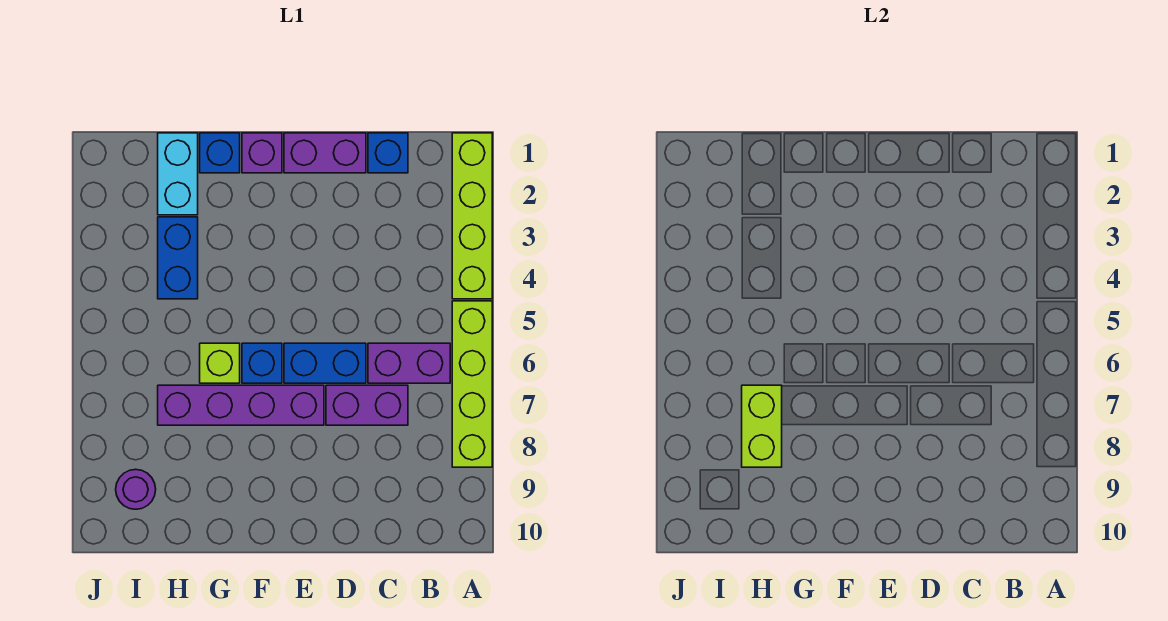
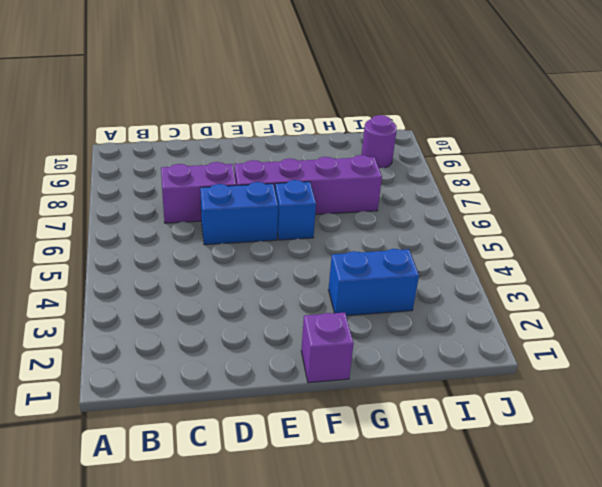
blue brick G3:H3 level 1 -> blue brick H3:H4 level 1
none -> lime brick A1:A4 level 1
none -> lime brick A5:A8 level 1
none -> purple brick B6:C6 level 1

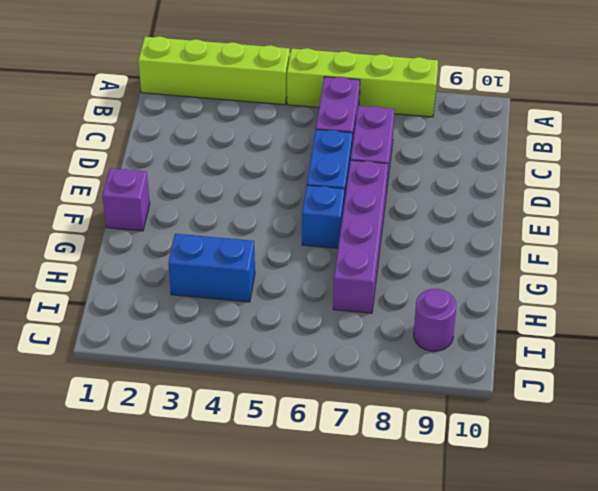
none -> blue brick C1 level 1
none -> purple brick D1:E1 level 1
none -> blue brick G1 level 1

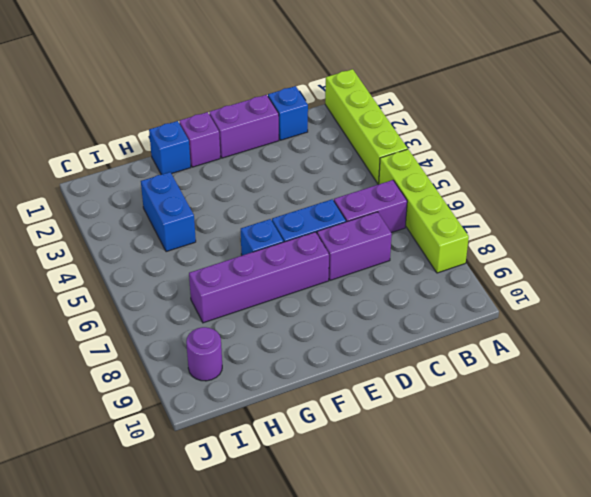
none -> lime brick G6 level 1
none -> cyan brick H1:H2 level 1
none -> lime brick H7:H8 level 2

